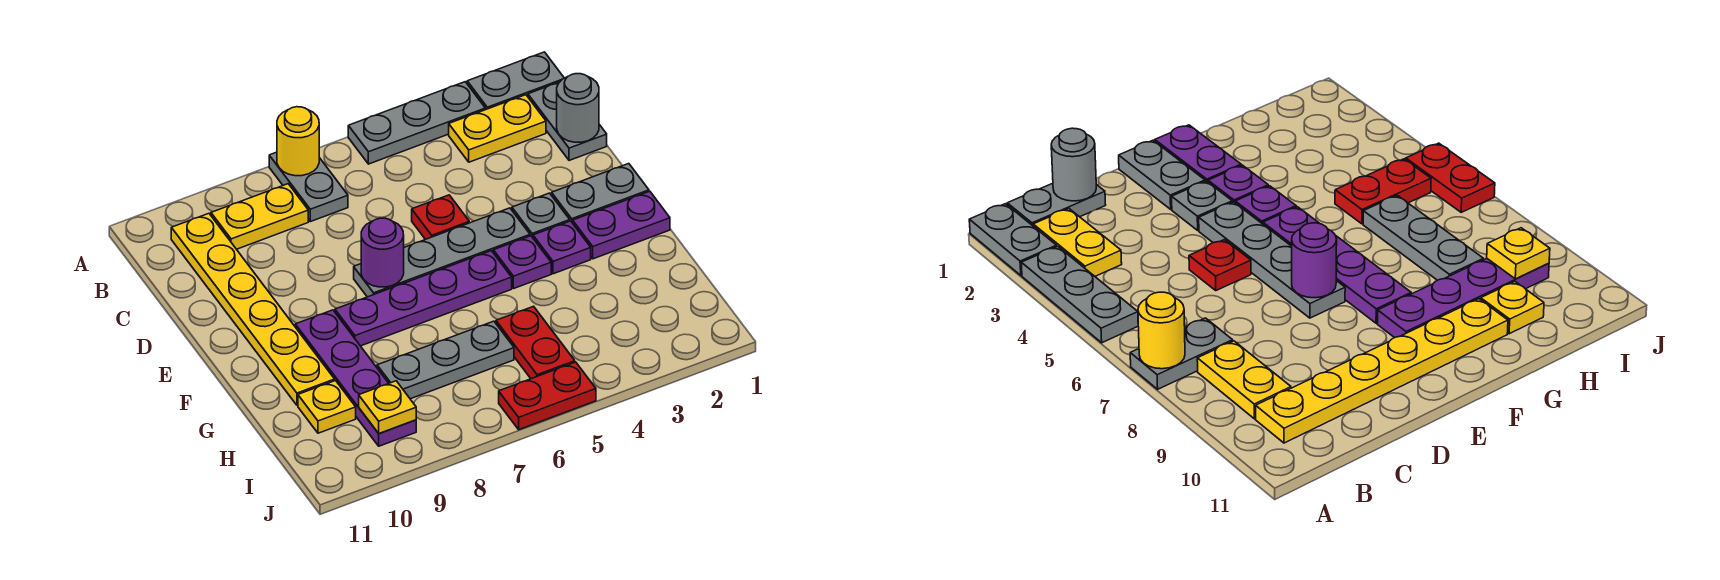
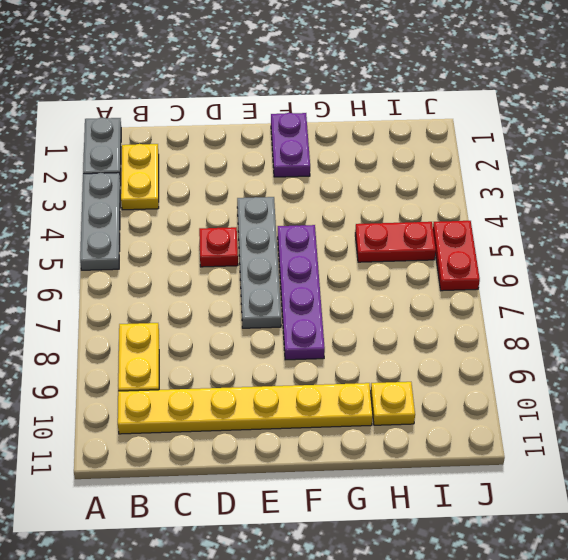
none -> grey plate A7:B7 level 1
none -> grey plate B1:C1 level 1
none -> grey plate E1:E2 level 1

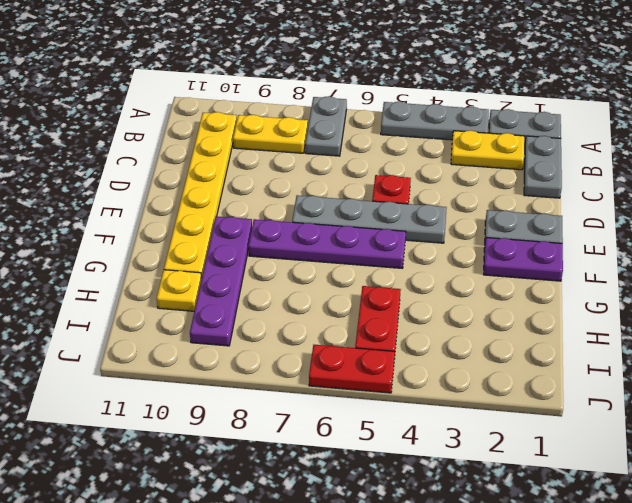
none -> grey plate E3 level 1
none -> purple plate F3 level 1
none -> purple plate F4 level 1

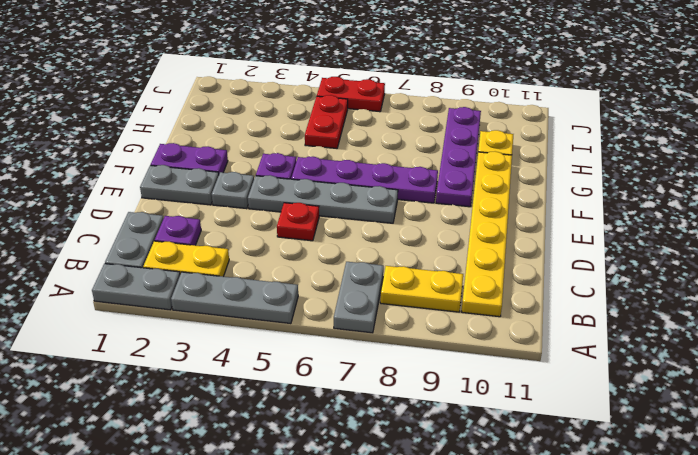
purple plate C2 level 1 -> purple plate F3 level 1
none -> grey plate H6:H8 level 1
none -> yellow round brick A7 level 2
none -> grey round brick C1 level 2

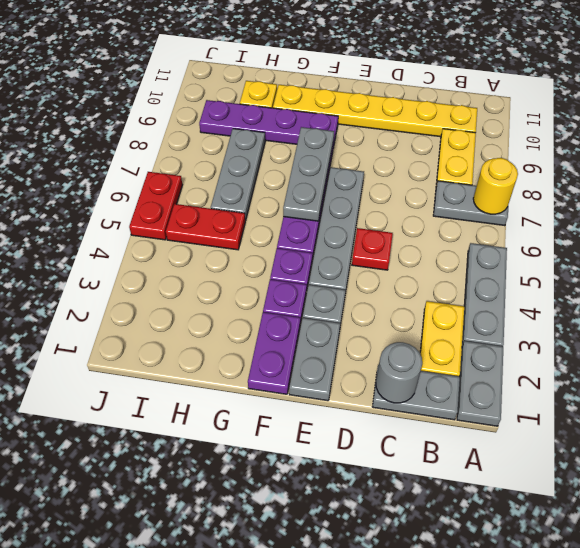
grey plate F6:F8 level 2 -> none
none -> purple round brick E7 level 2
none -> yellow plate I9 level 2

